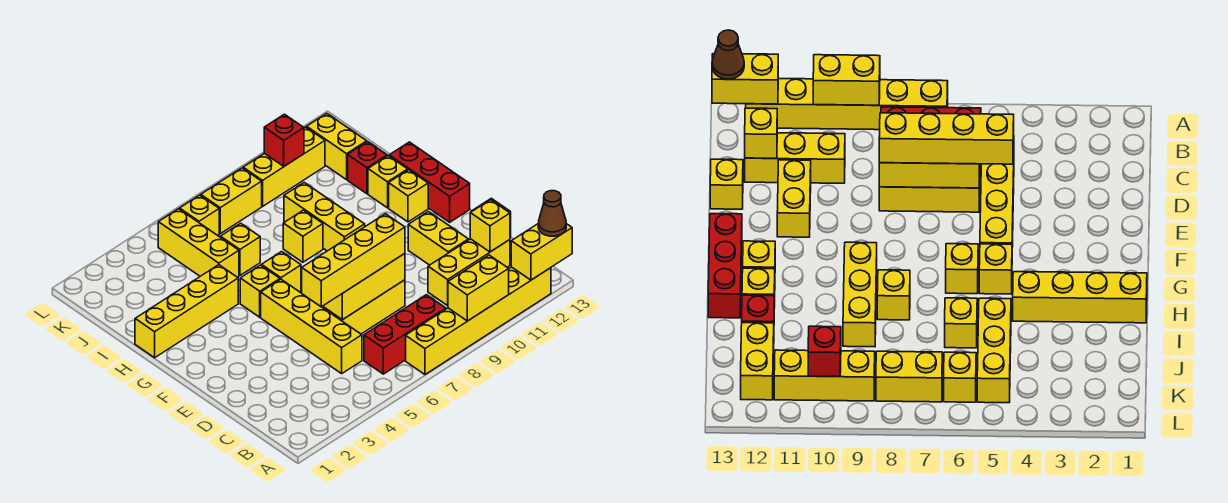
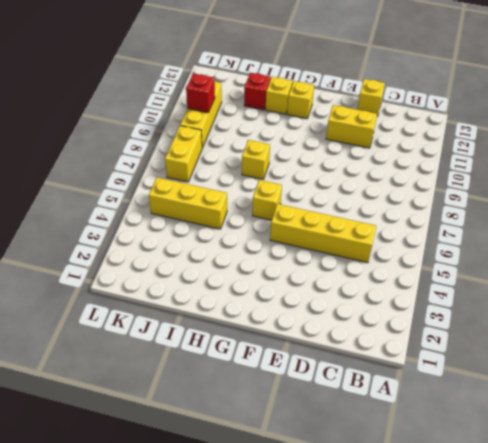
none -> yellow brick A7:A12 level 1
none -> red brick B6:B8 level 1
none -> yellow brick C10:C12 level 1

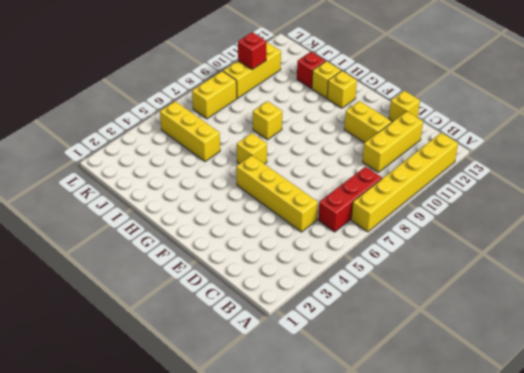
none -> yellow brick D6:D8 level 1
none -> red brick F13:H13 level 1
none -> yellow brick G5 level 1

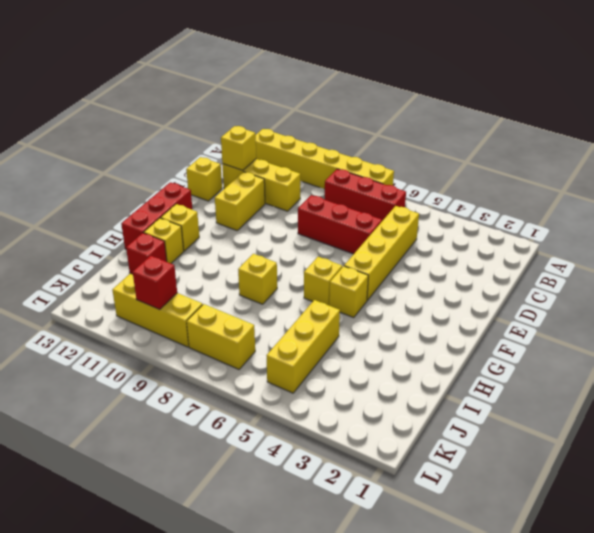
red brick D6:D8 level 1 -> yellow brick D6:D8 level 1
none -> yellow brick G9:I9 level 1
none -> yellow brick H1:H4 level 1
none -> yellow brick I6 level 1

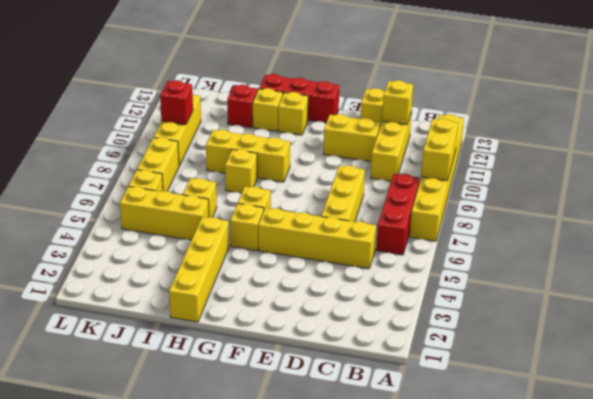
none -> yellow brick J12:K12 level 1
none -> yellow brick A12:A13 level 2
none -> yellow brick D6:D8 level 2

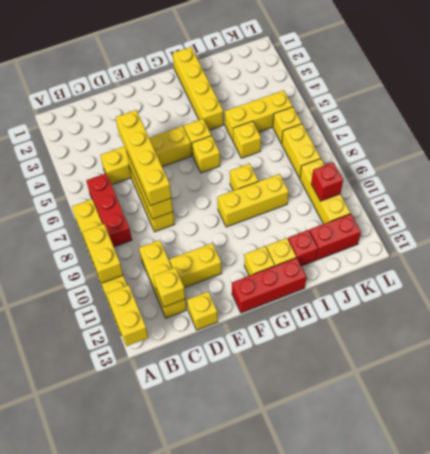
red brick J12:K12 level 1 -> yellow brick J12:K12 level 1
none -> brown cone A13 level 3

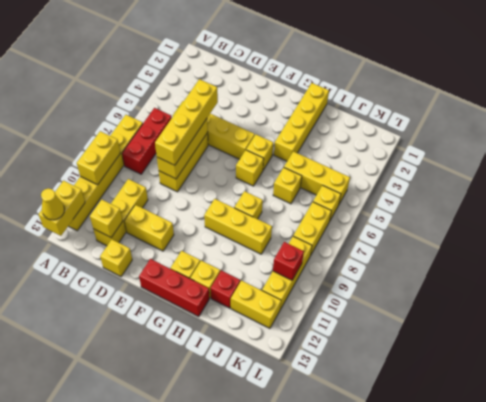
yellow cone A13 level 3 -> brown cone A13 level 3

